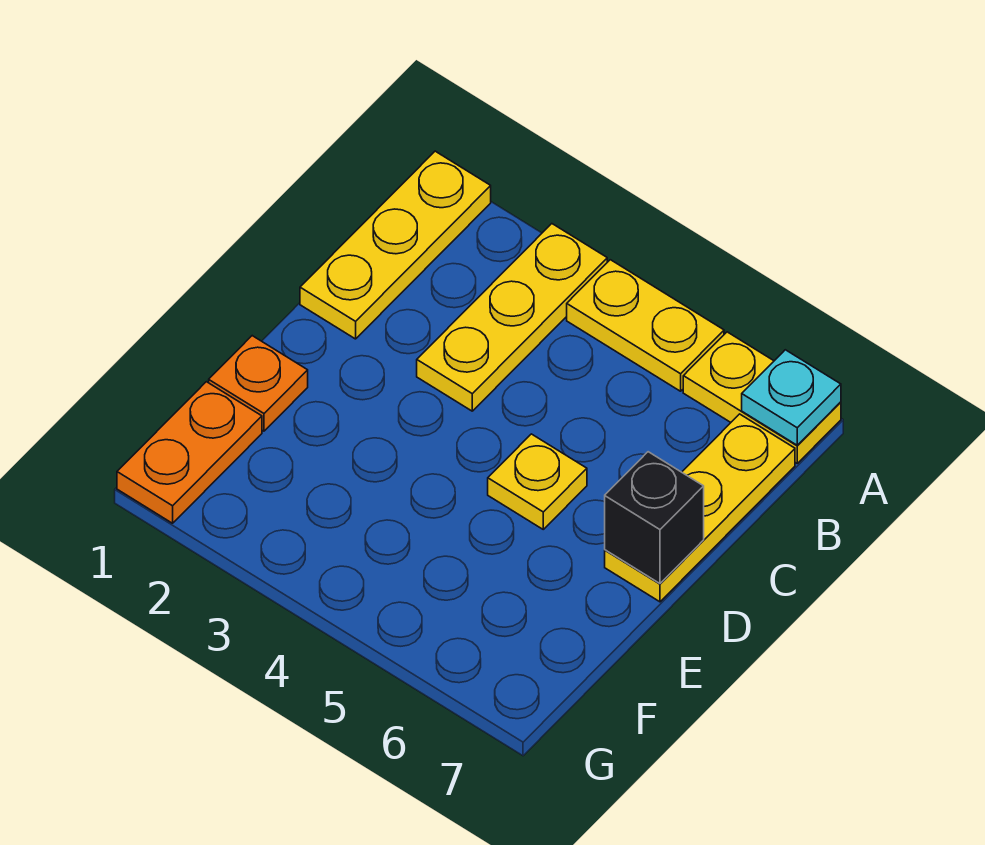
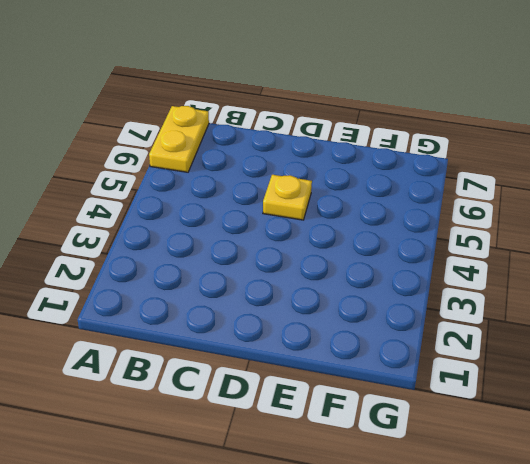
none -> yellow plate A1:C1 level 1
none -> yellow plate A3:C3 level 1

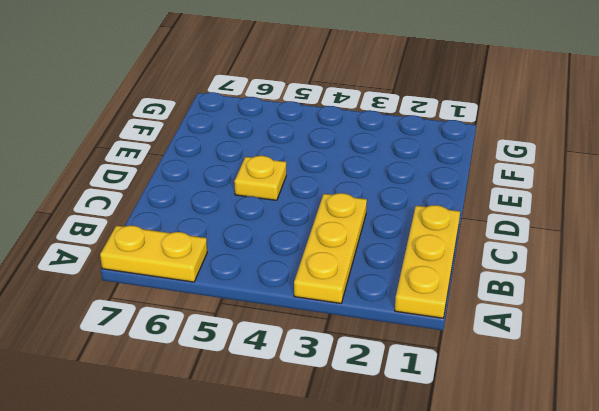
none -> yellow plate A4:A5 level 1
none -> yellow plate B7:D7 level 1

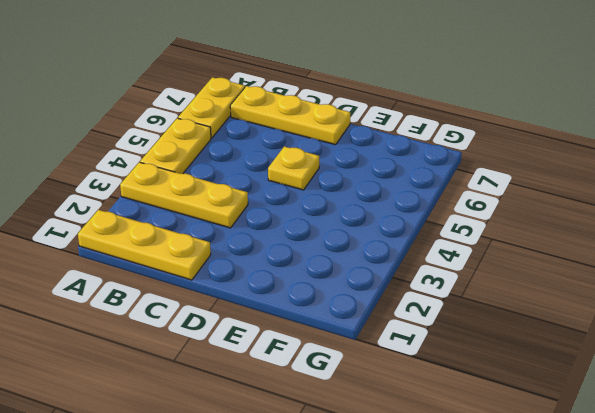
none -> orange plate E1 level 1
none -> orange plate F1:G1 level 1

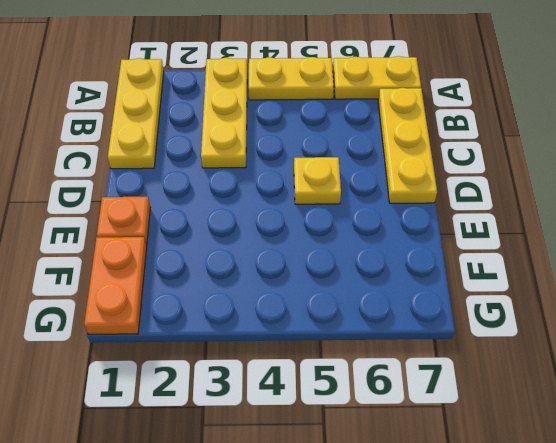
none -> cyan plate A7 level 2
none -> black brick D7 level 2

